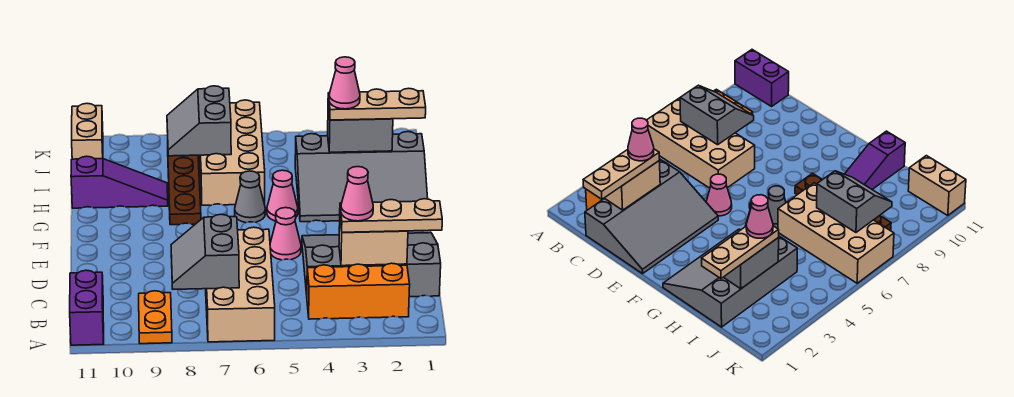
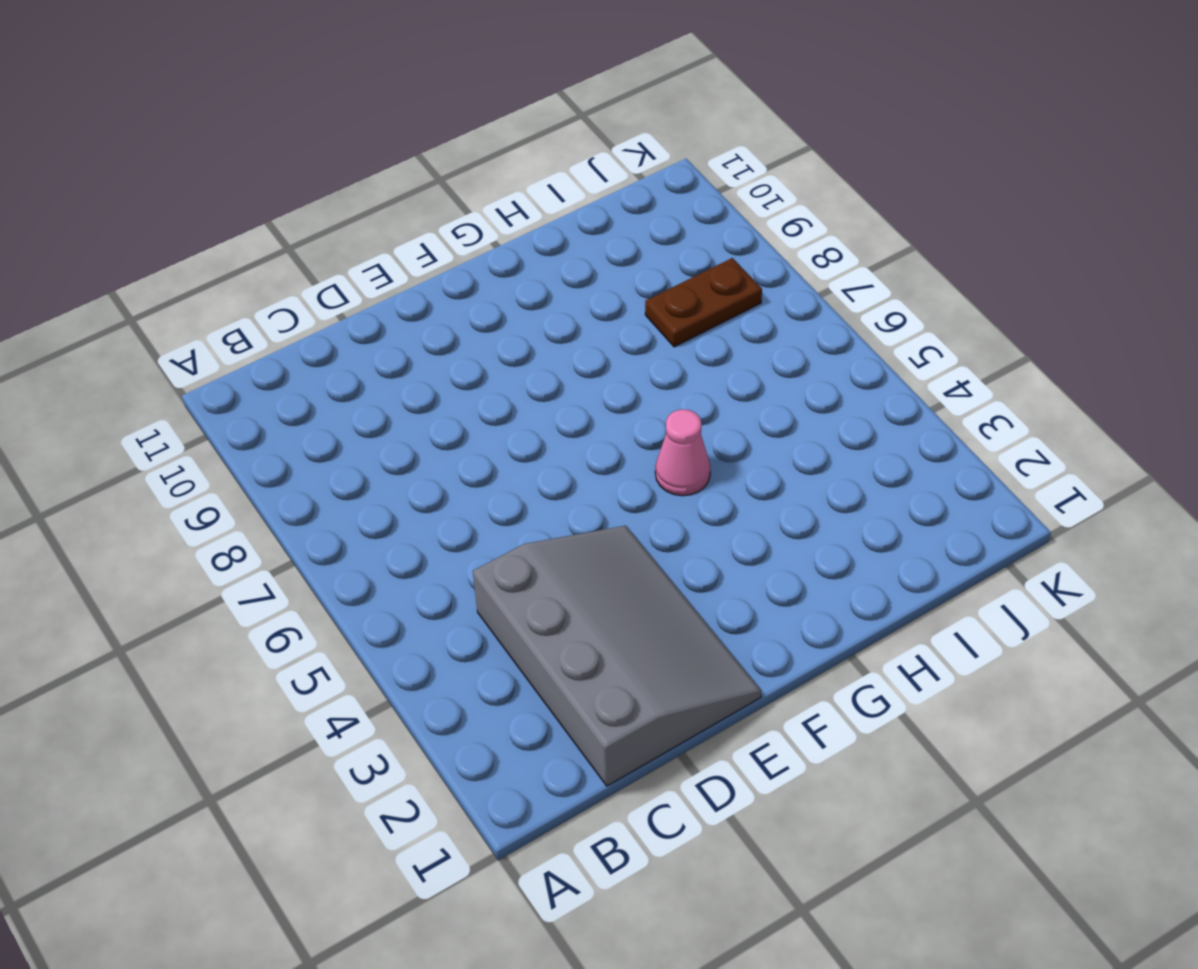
brown plate I8:J8 level 1 -> brown plate G8:J8 level 1
none -> tan brick A6:D7 level 1
none -> orange plate A9:B9 level 1
none -> purple brick A11:B11 level 1

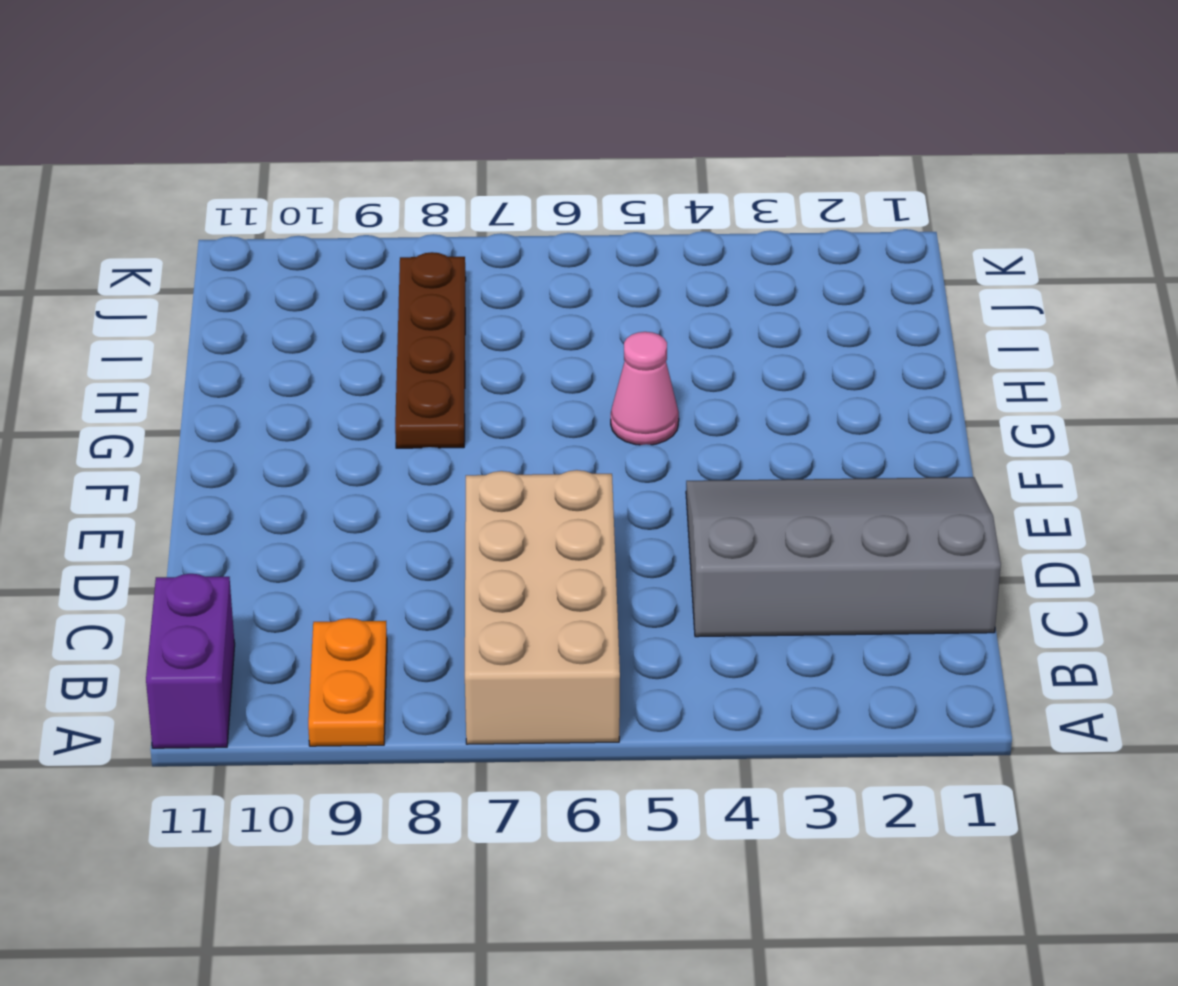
none -> orange brick B2:B4 level 1
none -> pink cone E5 level 1
none -> grey slope G1:I4 level 1 top I

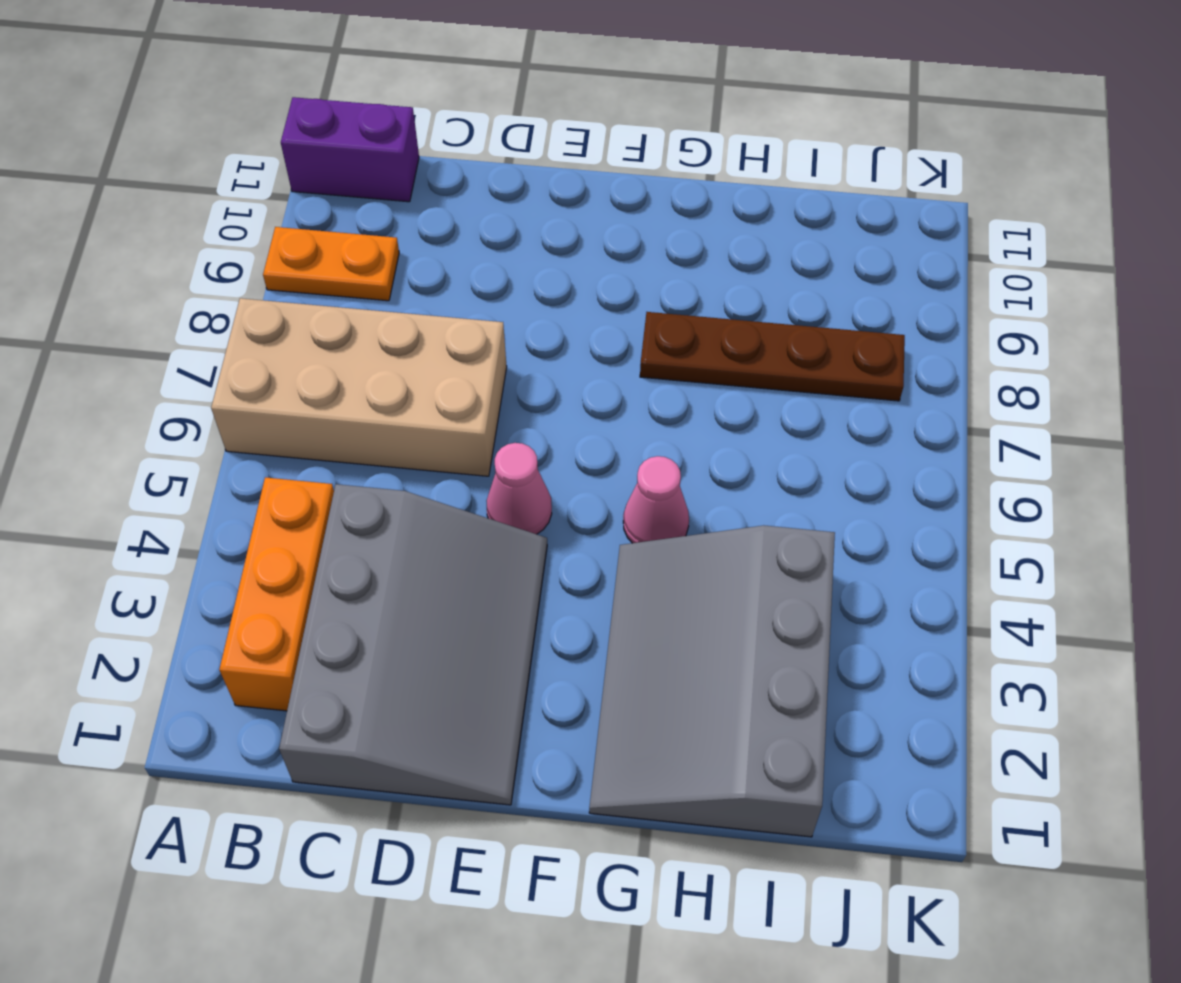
none -> grey cone G6 level 1
none -> tan brick H6:K7 level 1
none -> purple slope H9:H11 level 1 top 11

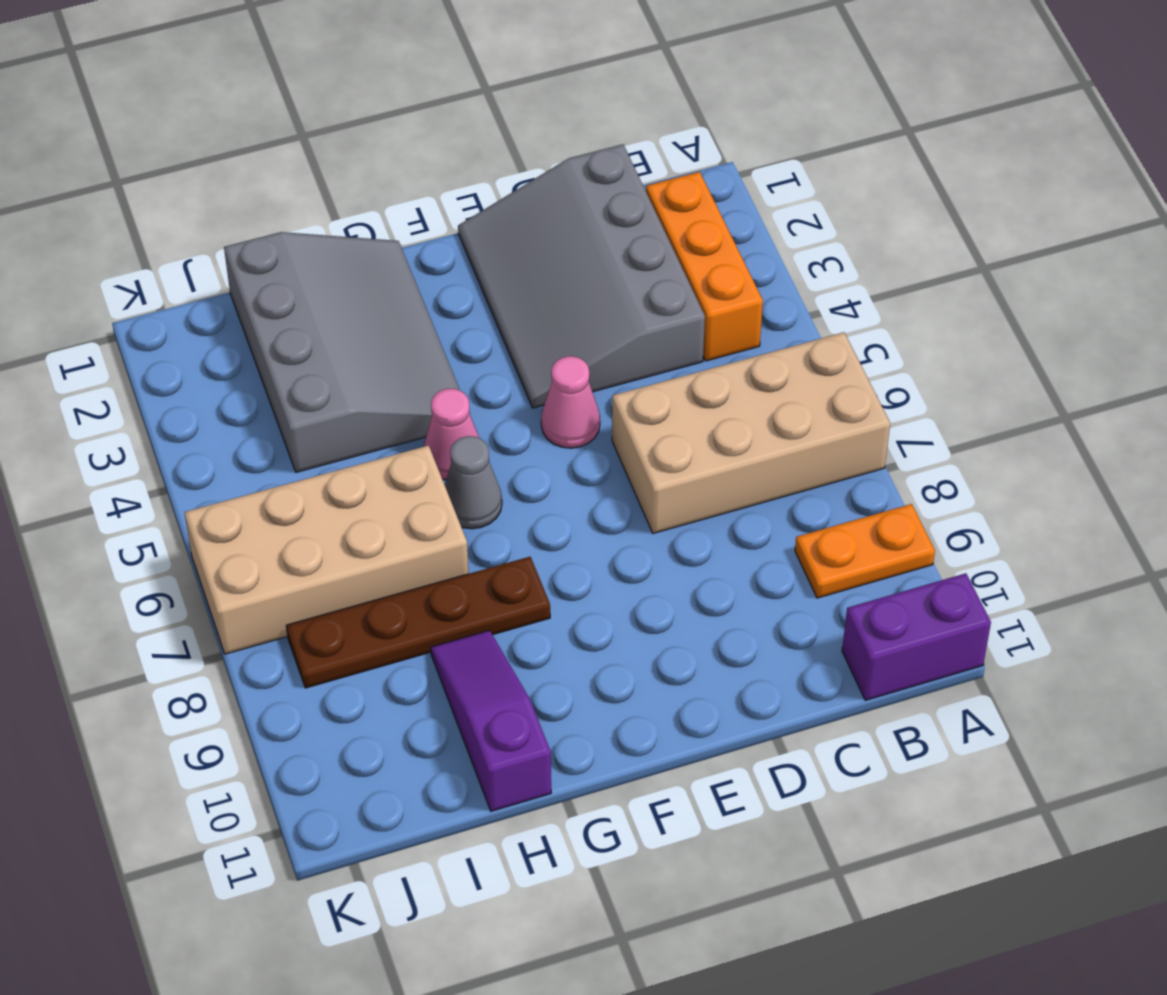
none -> tan brick J11:K11 level 1
none -> grey slope B7:C8 level 2 top 7
none -> tan brick C2:C3 level 2

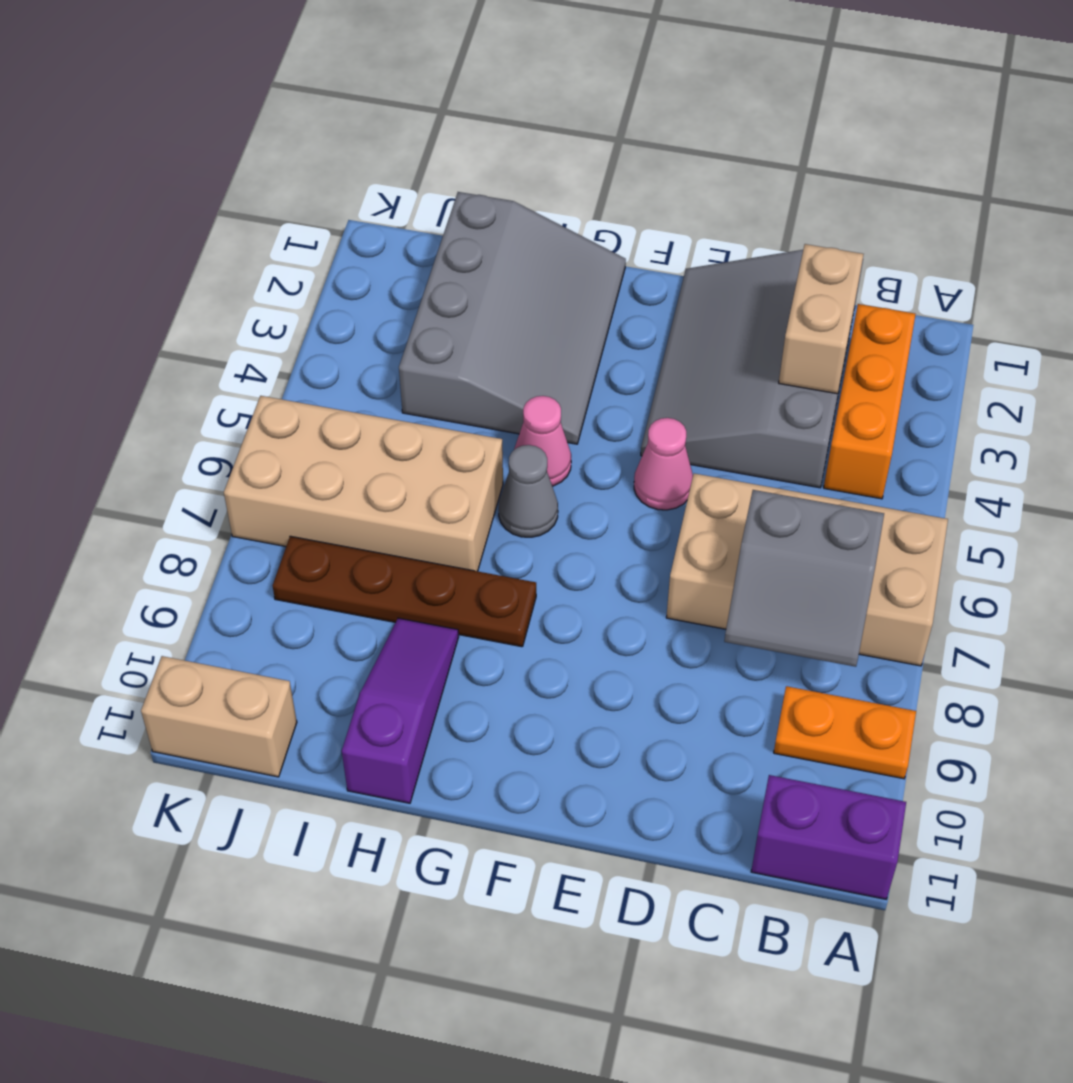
none -> grey brick I2:I3 level 2
none -> grey slope I7:J8 level 2 top 7
none -> tan plate C1:C3 level 3

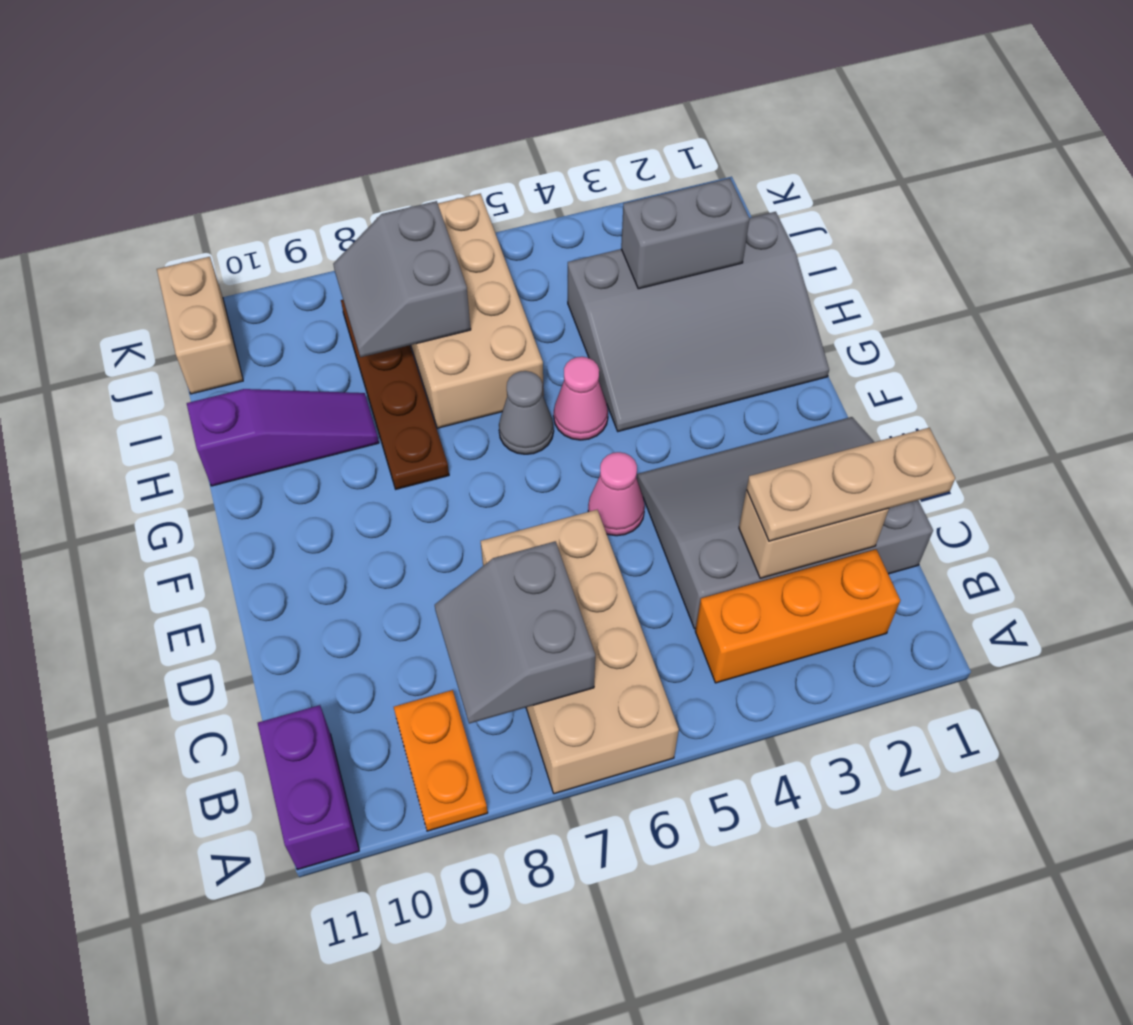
none -> tan plate I1:I3 level 3
none -> pink cone C3 level 4
none -> pink cone I3 level 4

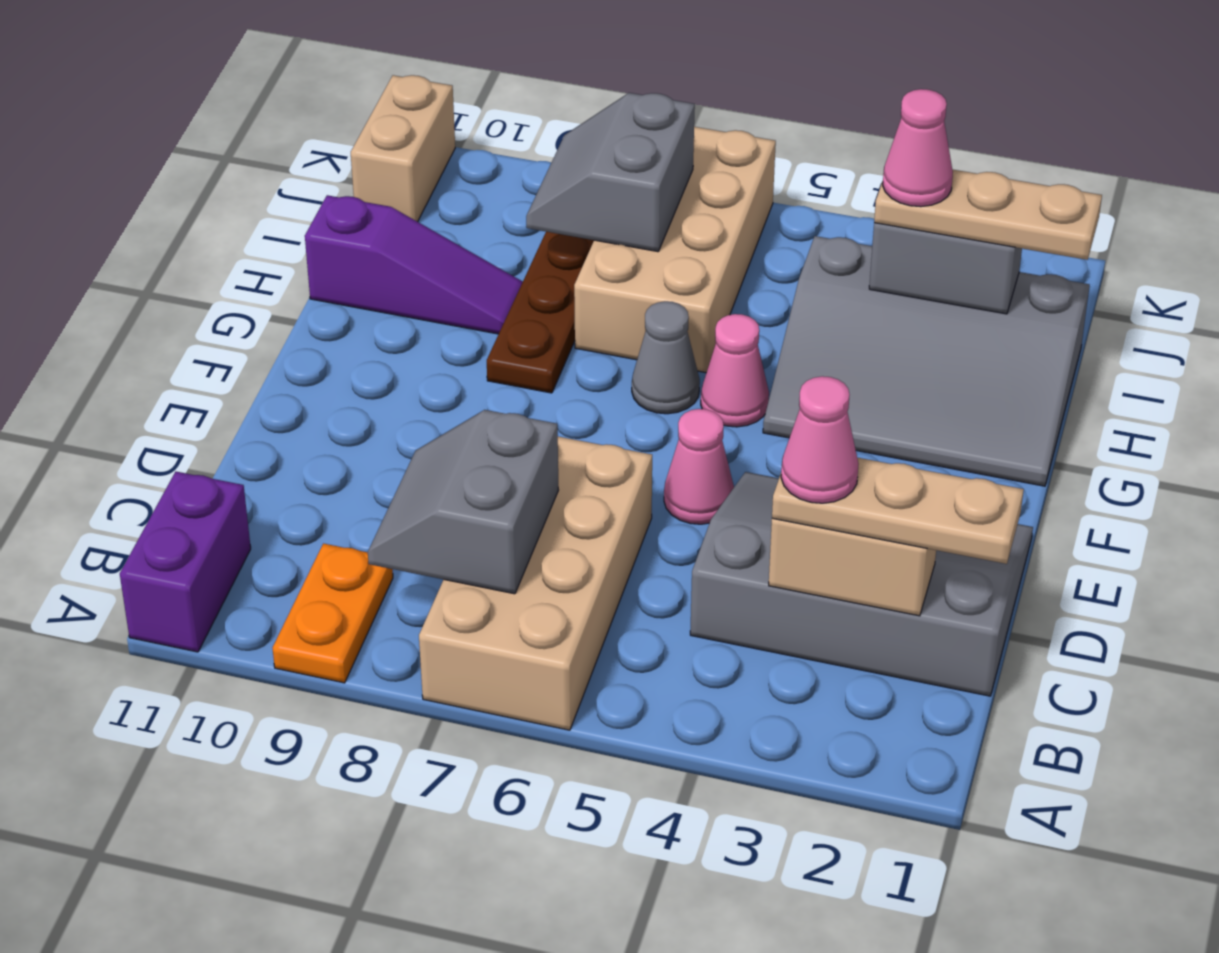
none -> orange brick B2:B4 level 1

